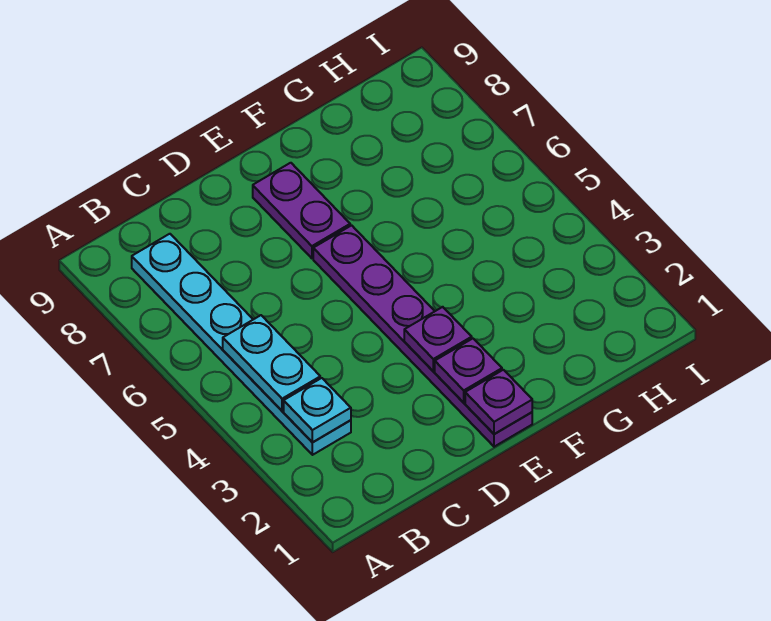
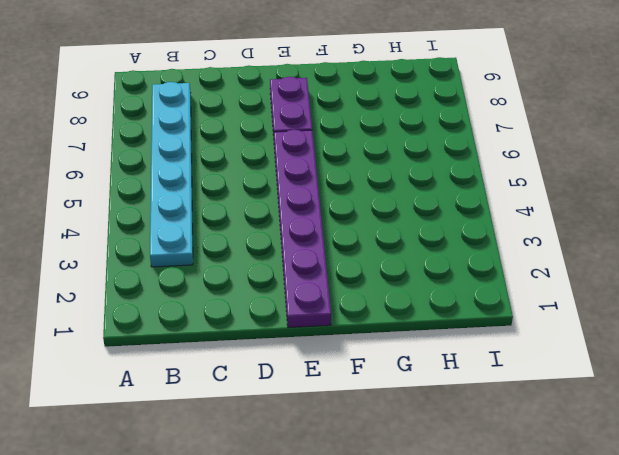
none -> cyan plate B3 level 2
none -> cyan plate B4:B5 level 2

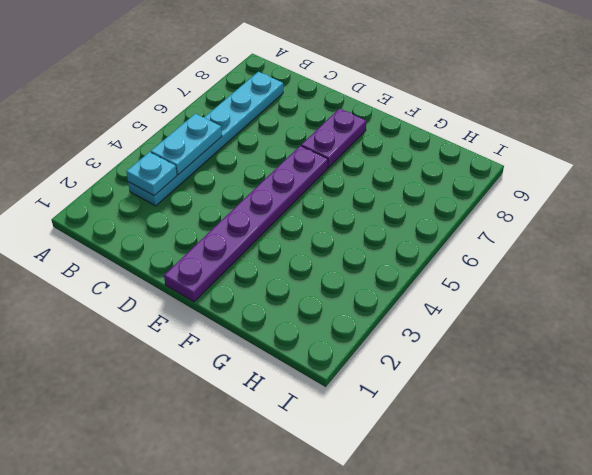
none -> purple plate E1 level 2
none -> purple plate E2 level 2

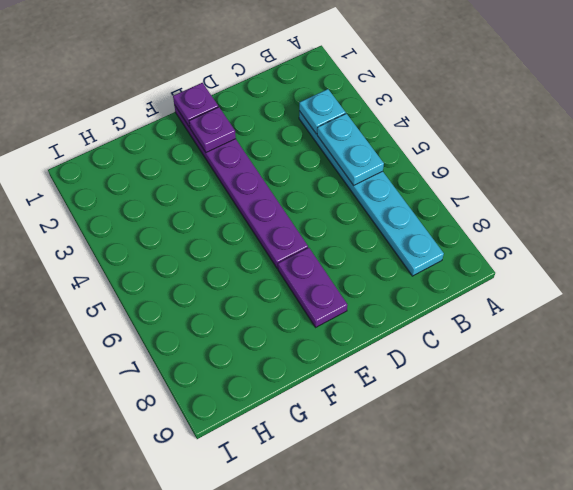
none -> purple plate E3 level 2

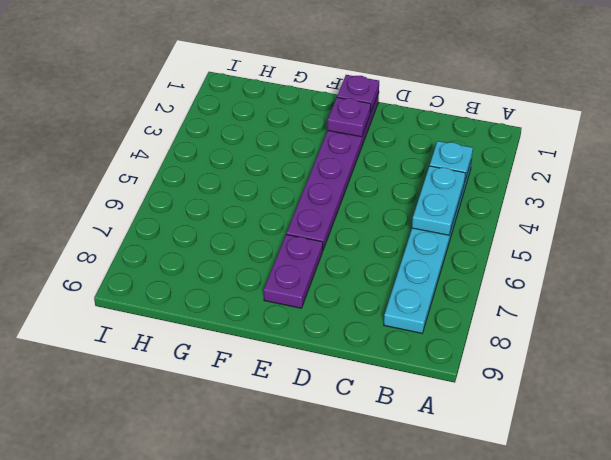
none -> purple plate E3 level 2

